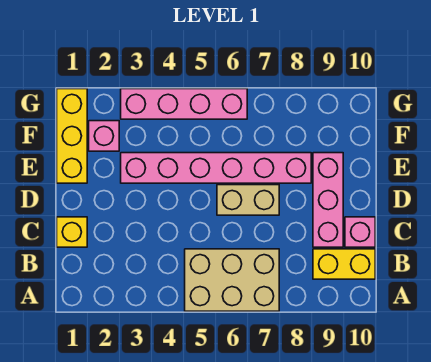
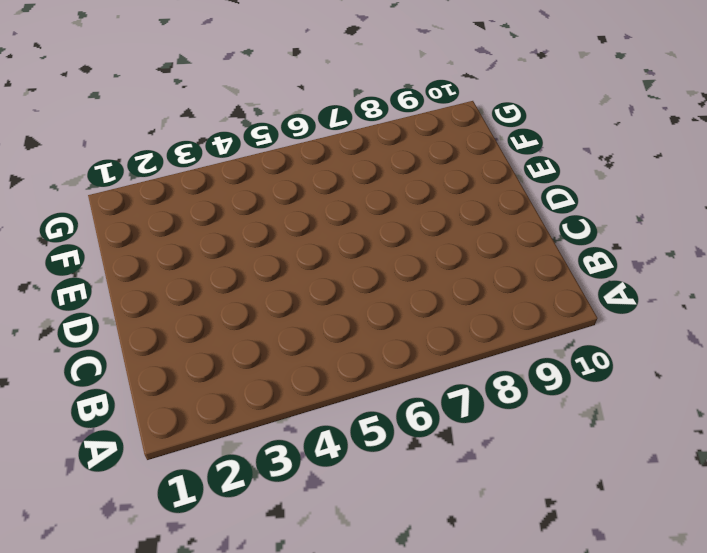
none -> tan brick A5:B7 level 1
none -> yellow brick B9:B10 level 1

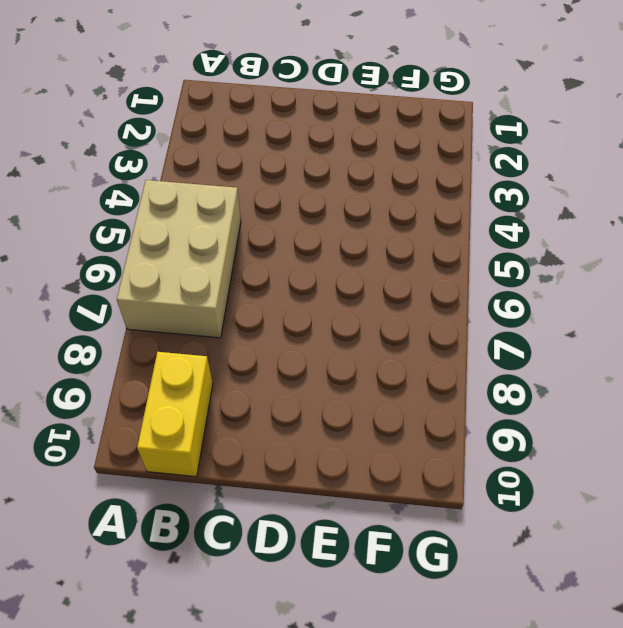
none -> yellow brick C1 level 1
none -> pink brick C9:E9 level 1

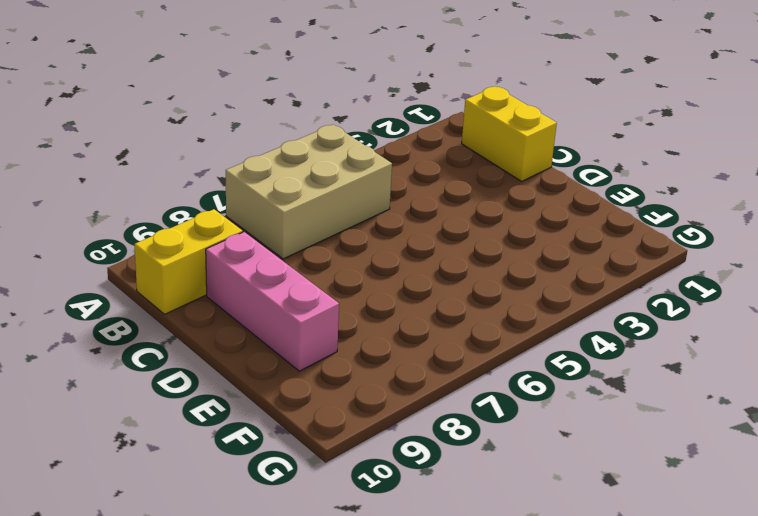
yellow brick B1:C1 level 1 -> yellow brick C1 level 1
none -> pink brick C10 level 1
none -> tan brick D6:D7 level 1

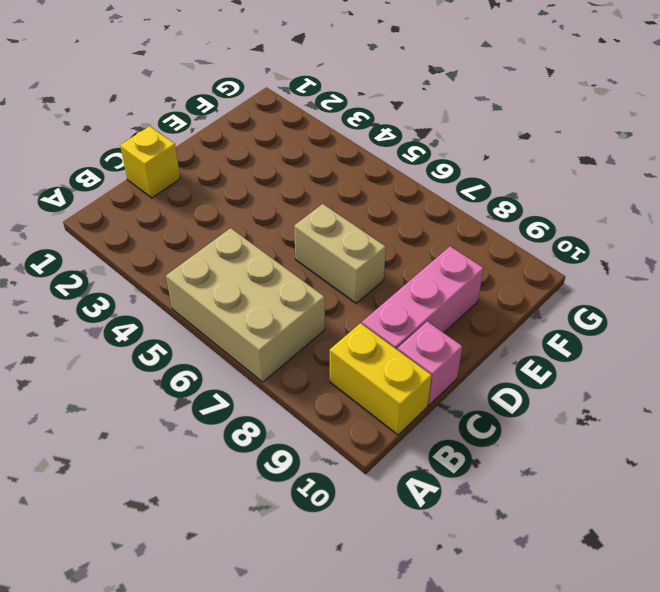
none -> yellow brick E1:G1 level 1
none -> pink brick E3:E8 level 1

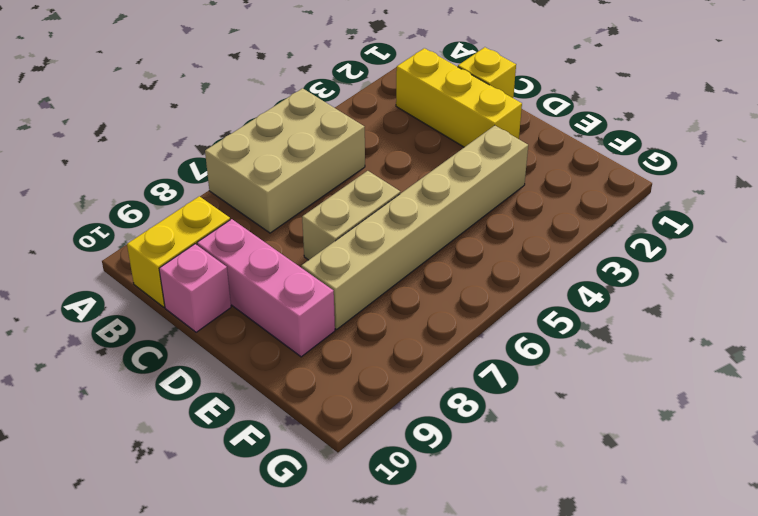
yellow brick B2:D2 level 1 -> yellow brick E1:G1 level 1
tan brick E3:E8 level 1 -> pink brick E3:E8 level 1
none -> pink brick F2 level 1
none -> pink brick G3:G6 level 1

